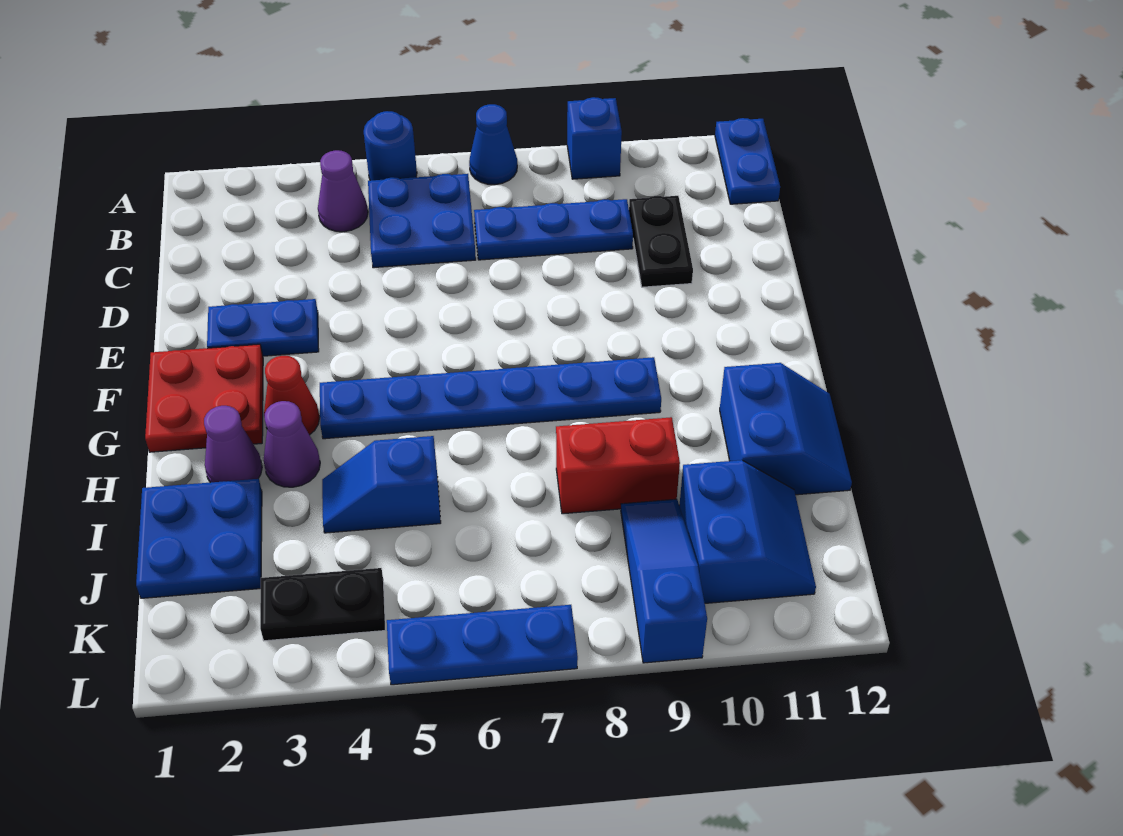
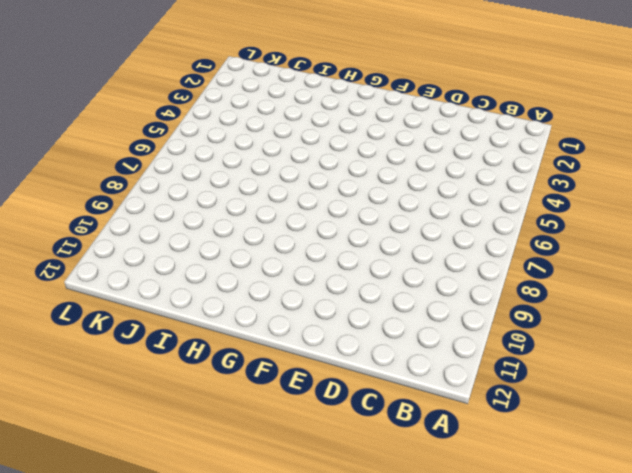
none -> blue round brick A5 level 1
none -> blue cone A7 level 1
none -> blue brick A9 level 1

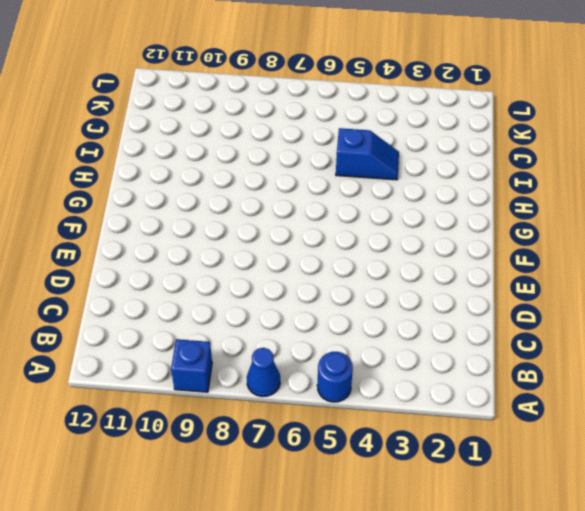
none -> blue plate A12:B12 level 1
none -> purple cone B4 level 1
none -> blue plate B5:C6 level 1

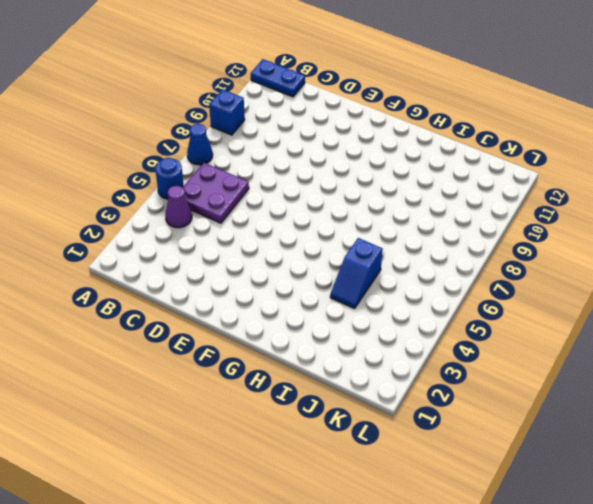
purple plate B5:C6 level 1 -> blue plate B5:C6 level 1
none -> blue plate C7:C9 level 1
none -> black plate C10:D10 level 1
none -> blue plate E2:E3 level 1

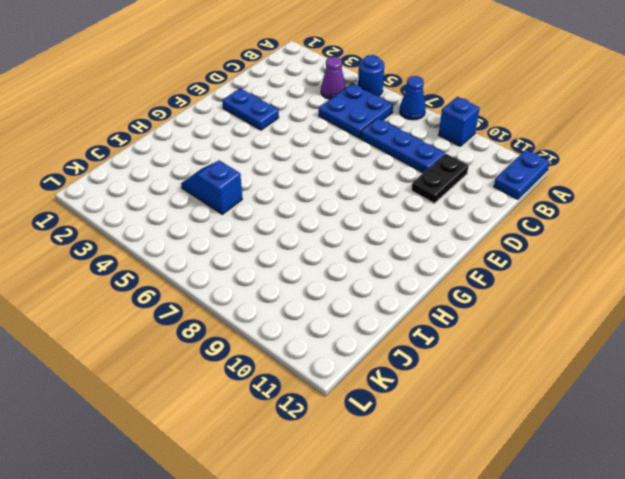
none -> red plate F1:G2 level 1
none -> red cone G3 level 1
none -> blue plate G4:G9 level 1

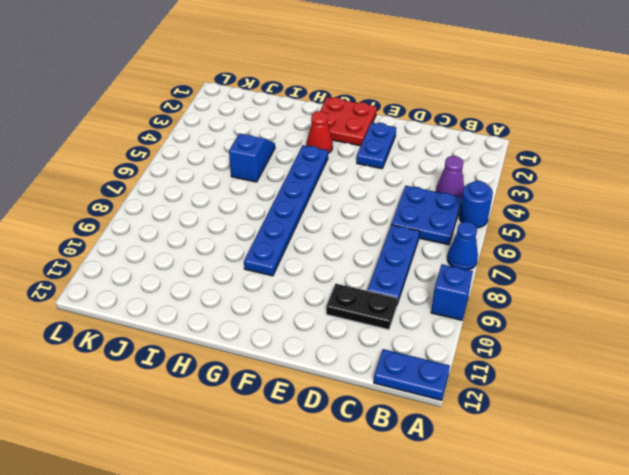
none -> purple cone H2 level 1
none -> purple cone H3 level 1
none -> blue slope H11:I12 level 1 top 11

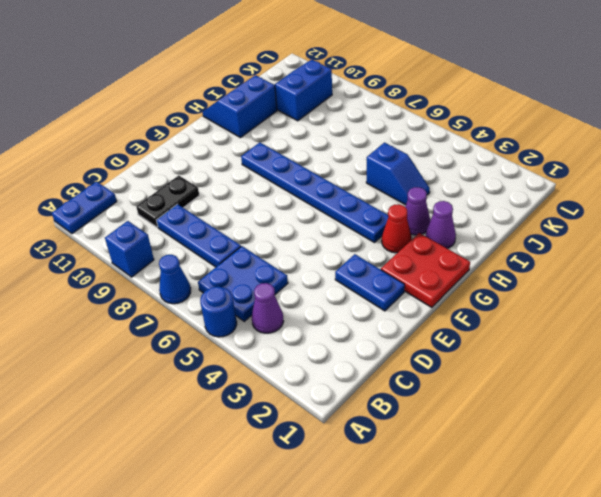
none -> blue plate I1:J2 level 1
none -> red brick I8:I9 level 1
none -> blue slope J9:L9 level 1 top L

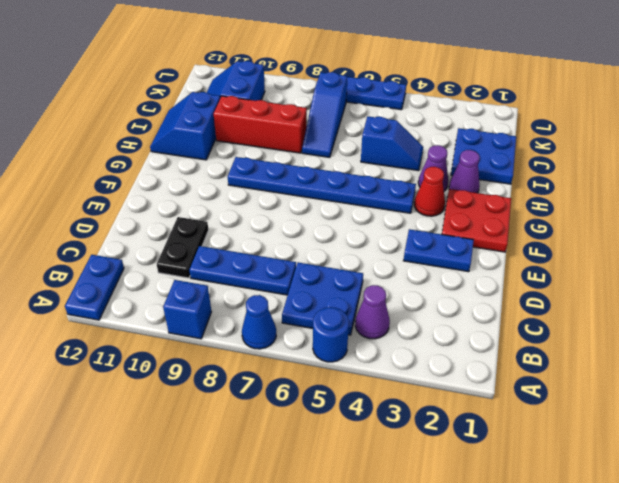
blue slope I7:K7 level 1 top K -> blue slope J9:L9 level 1 top L
red brick I8:I10 level 1 -> red brick I8:I9 level 1
none -> black plate K3:K4 level 1

